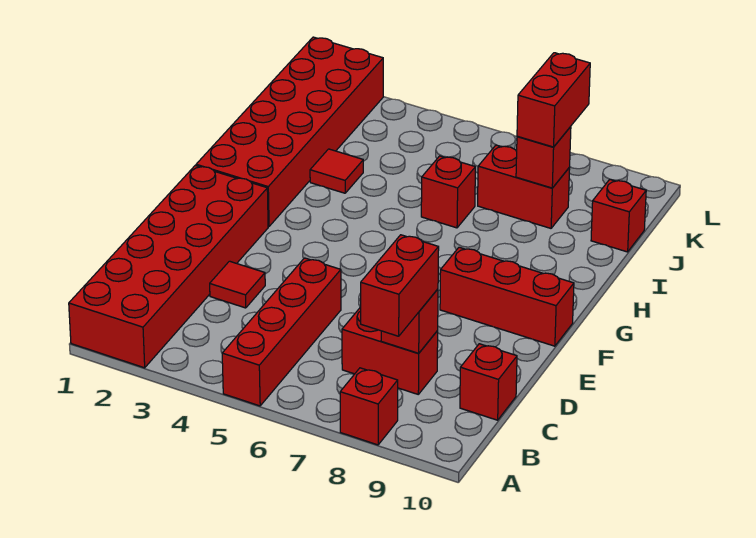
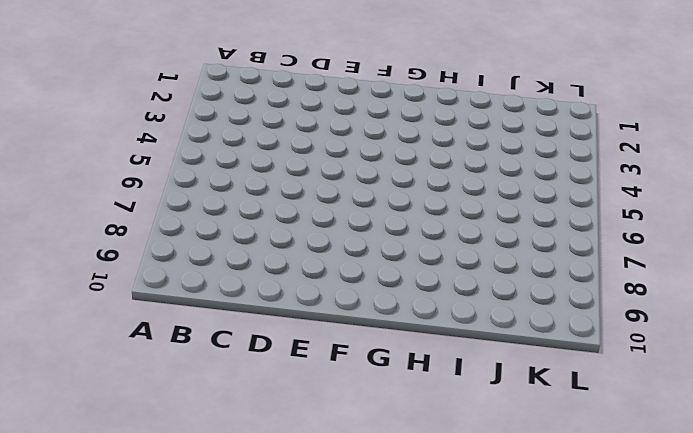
none -> red brick A1:F2 level 1
none -> red brick A5:D5 level 1
none -> red brick A8 level 1

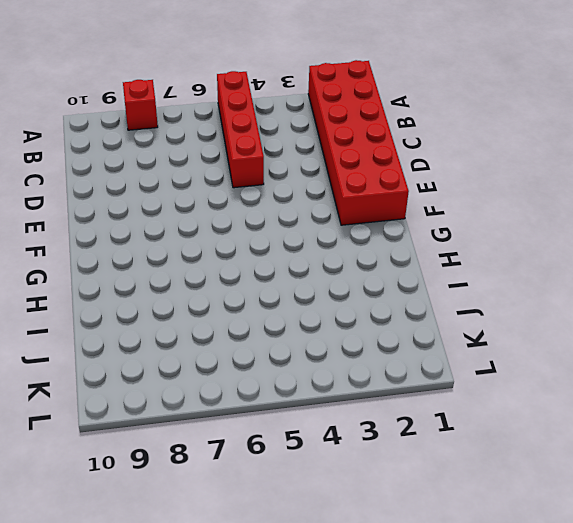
none -> red brick C7:C8 level 1
none -> red brick C10 level 1
none -> red tile D3 level 1

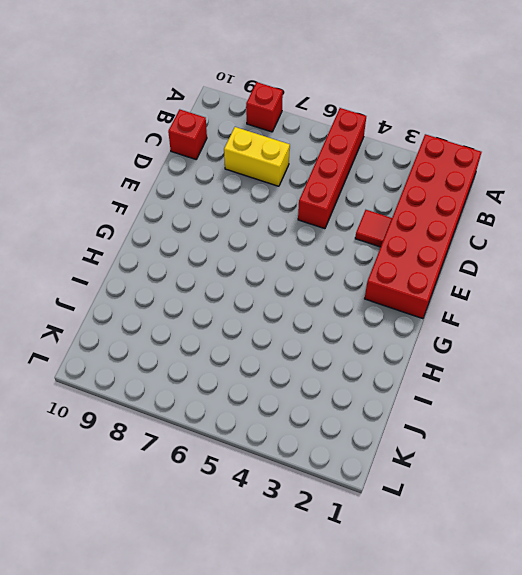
yellow brick C7:C8 level 1 -> red brick C7:C8 level 1
none -> red brick F8:F10 level 1
none -> red brick G1:L2 level 1
none -> red tile I3 level 1

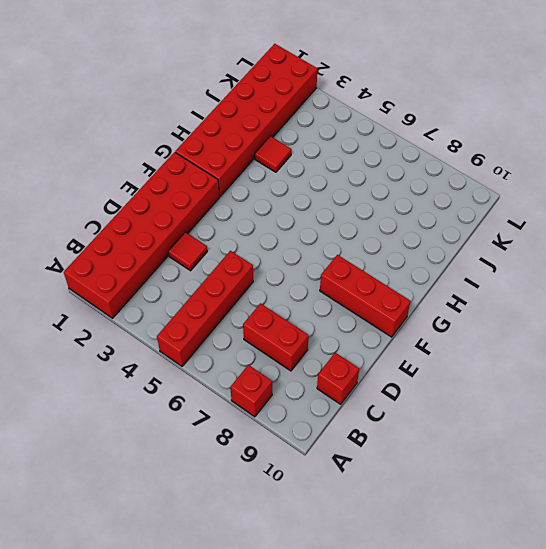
none -> red brick I6 level 1
none -> red brick J7:J8 level 1
none -> red brick J10 level 1

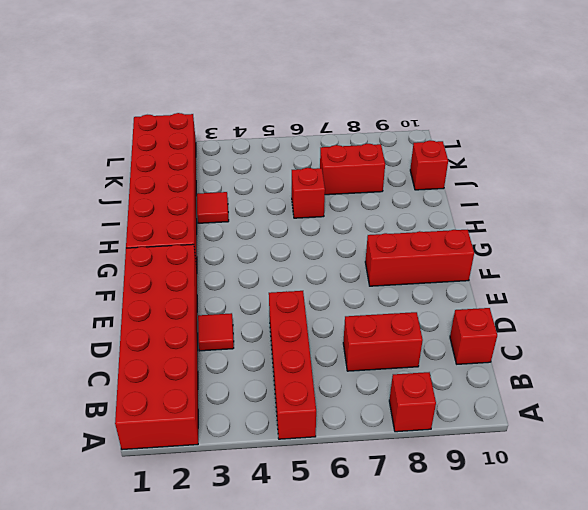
none -> red brick C8 level 2
none -> red brick J8 level 2
none -> red brick B8:C8 level 3

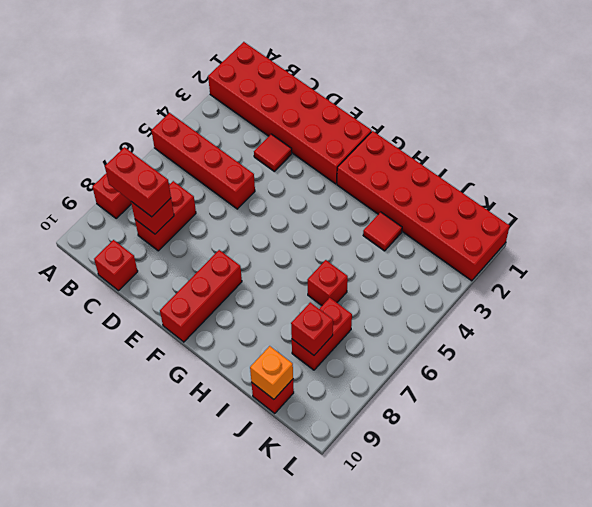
orange brick J10 level 2 -> none
none -> red brick J8:K8 level 3

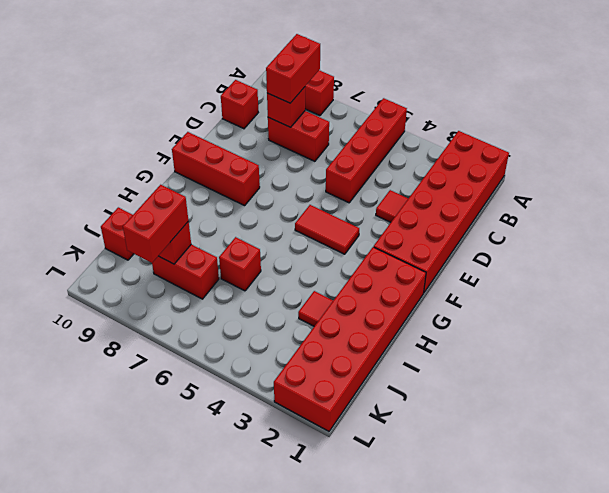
red tile F4:F5 level 1 -> none

